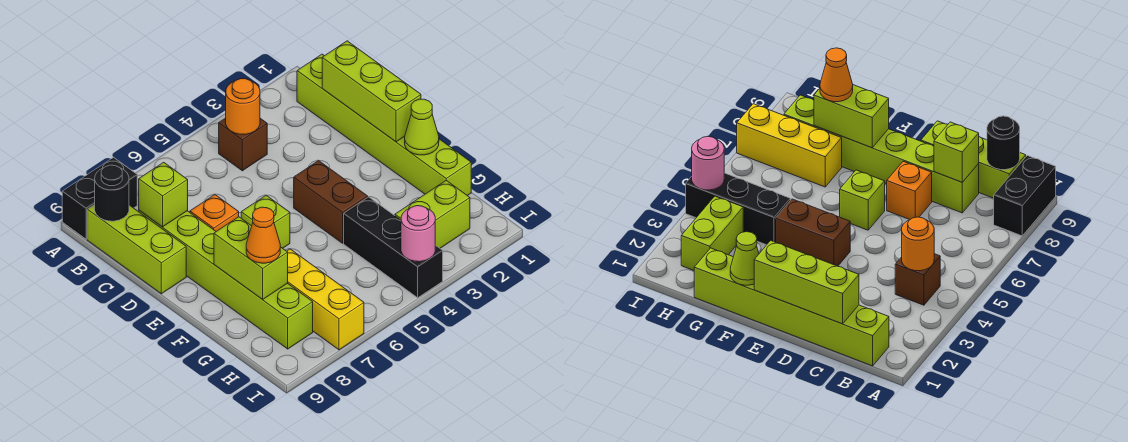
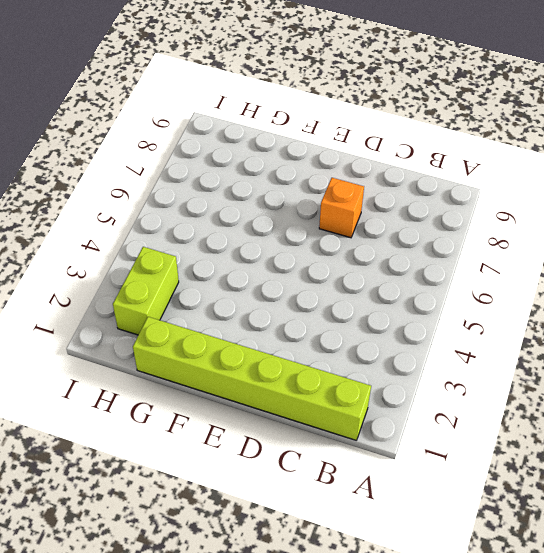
none -> black brick A8:A9 level 1
none -> brown brick B4 level 1
none -> lime brick B9:D9 level 1

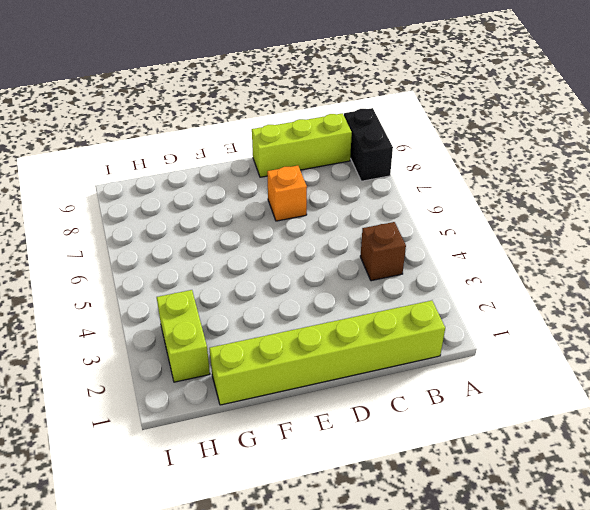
none -> lime brick C8:H8 level 1
none -> brown brick E4:F4 level 1
none -> lime brick E6 level 1

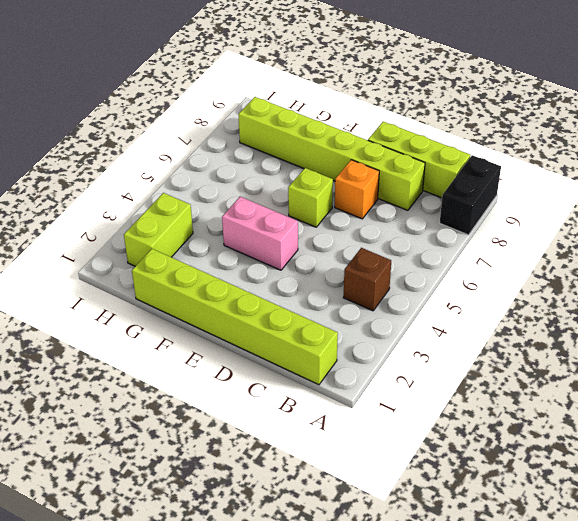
pink brick E4:F4 level 1 -> brown brick E4:F4 level 1
none -> black brick G4:I4 level 1
none -> yellow brick G7:I7 level 1
none -> orange round brick B4 level 2

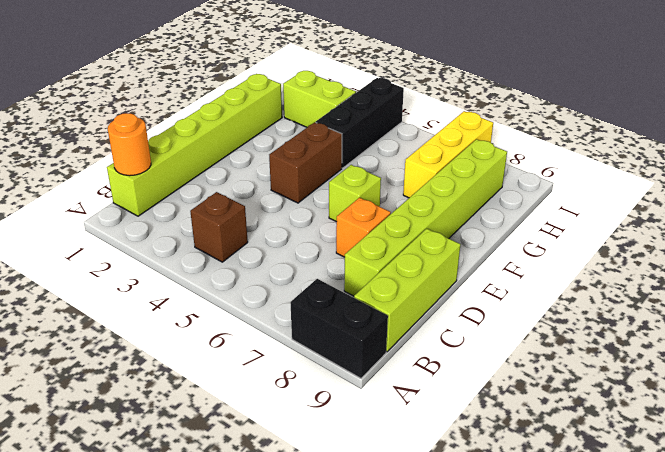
orange round brick B1 level 2 -> orange round brick B4 level 2
none -> black round brick B9 level 2
none -> lime brick C1:E1 level 2
none -> lime brick C8 level 2

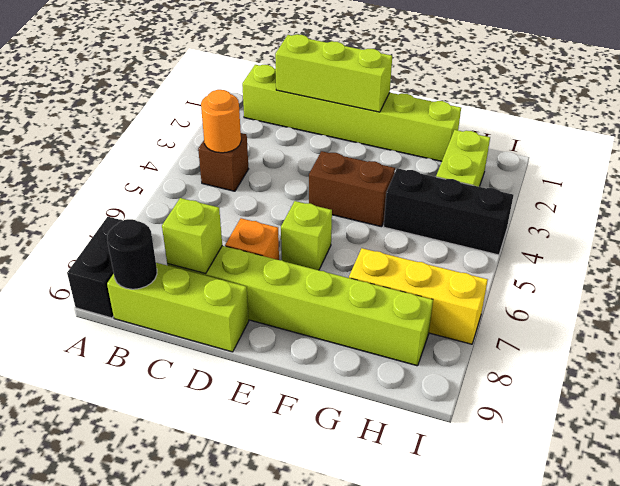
none -> lime cone F1 level 2
none -> lime brick F8:G8 level 2
none -> pink round brick I4 level 2

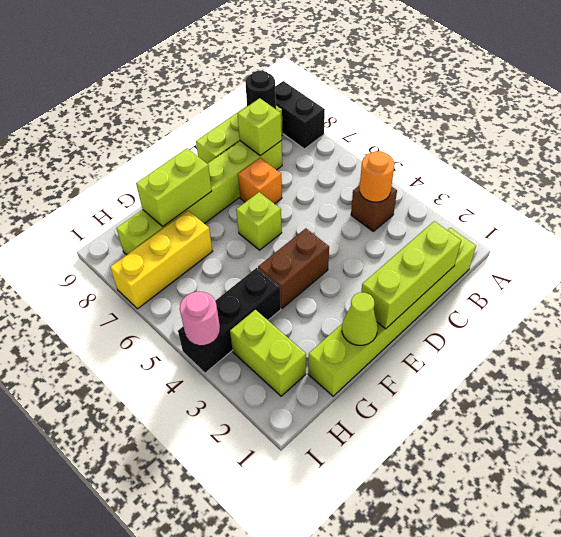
none -> orange cone G8 level 3

